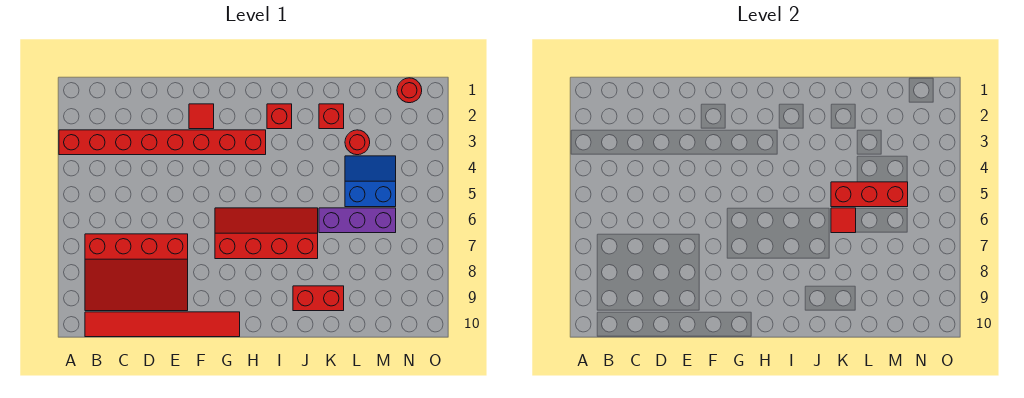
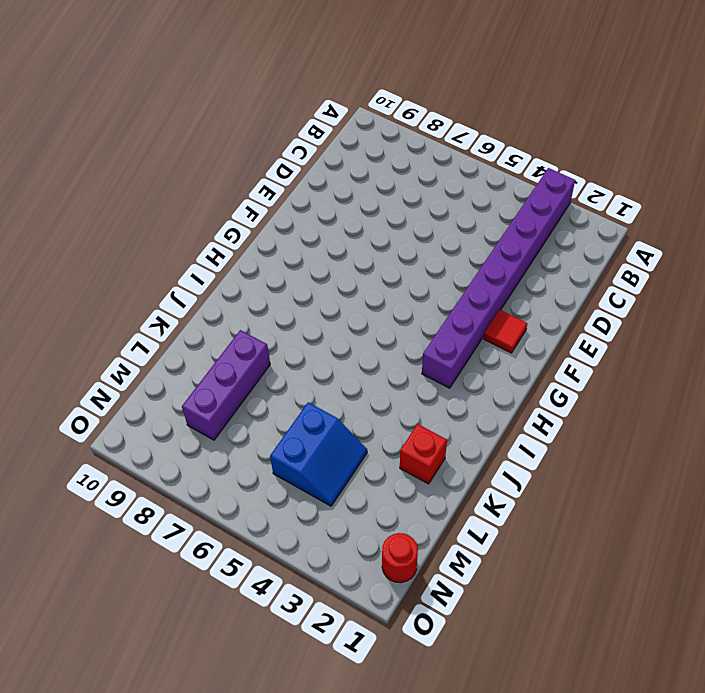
purple brick A3:H3 level 1 -> red brick A3:H3 level 1
purple brick K8:M8 level 1 -> purple brick K6:M6 level 1
none -> red slope B7:E9 level 1 top 7
none -> red tile B10:G10 level 1
none -> red slope G6:J7 level 1 top 7

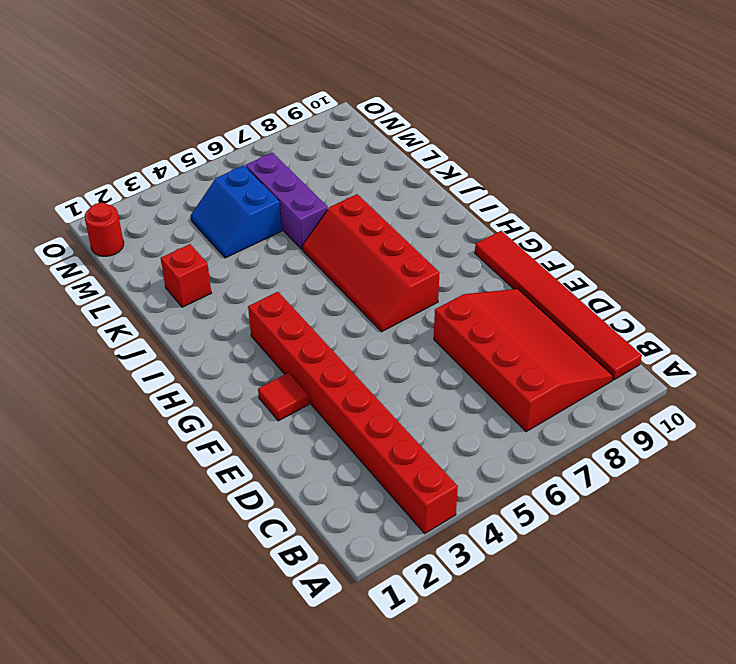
none -> red brick I2 level 1
none -> red brick J9:K9 level 1
none -> red round brick L3 level 1

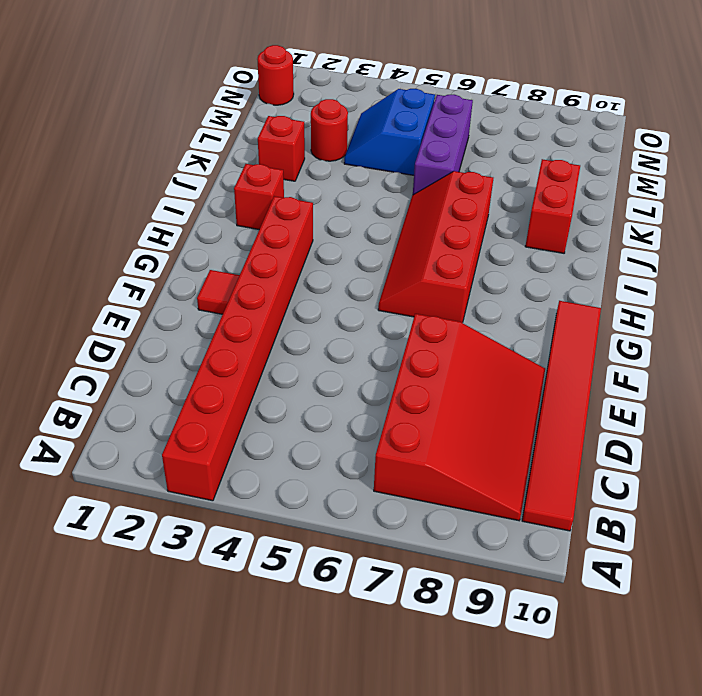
none -> red brick K5:M5 level 2
none -> red tile K6 level 2

